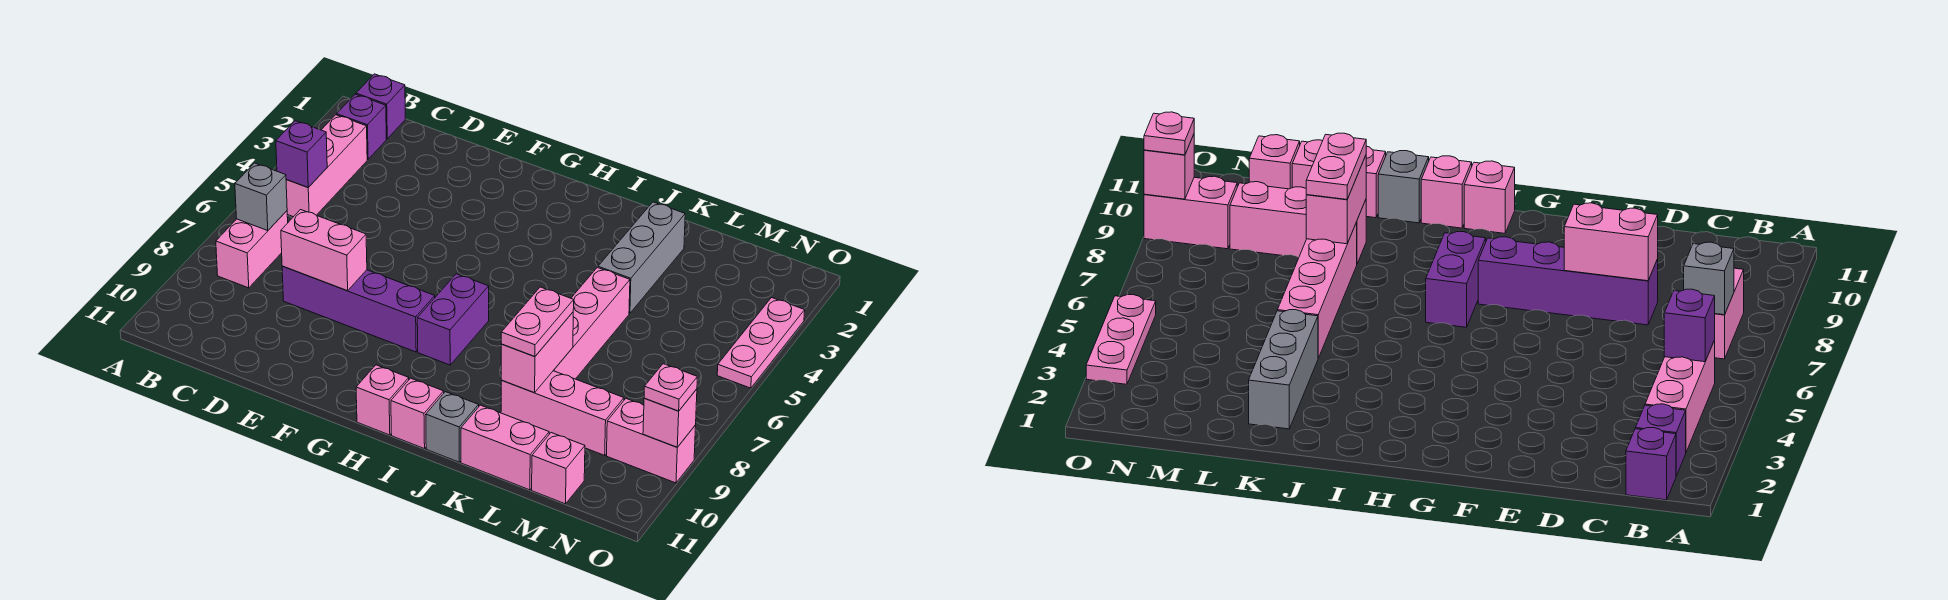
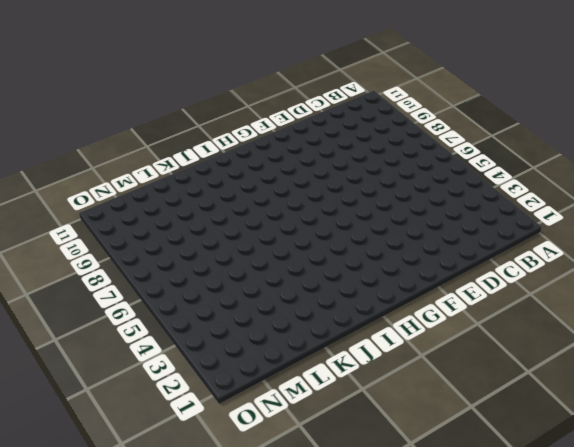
none -> purple brick B1 level 1
none -> purple brick B2 level 1
none -> pink brick B3:B5 level 1

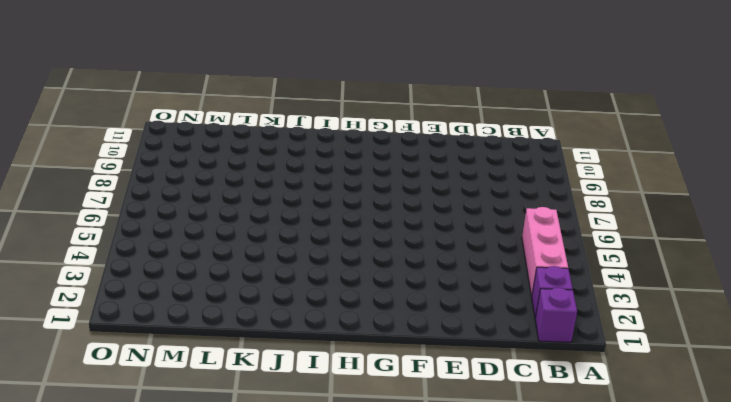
none -> pink brick B7:B8 level 1
none -> purple brick D8:G8 level 1
none -> purple brick H7:H8 level 1

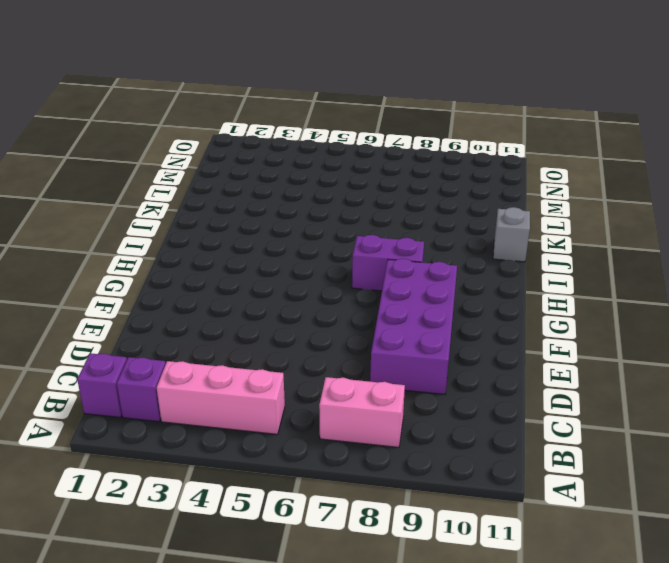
purple brick D8:G9 level 1 -> purple brick D8:G8 level 1
none -> pink brick H11 level 1
none -> pink brick I11 level 1
none -> grey brick K2:K4 level 1

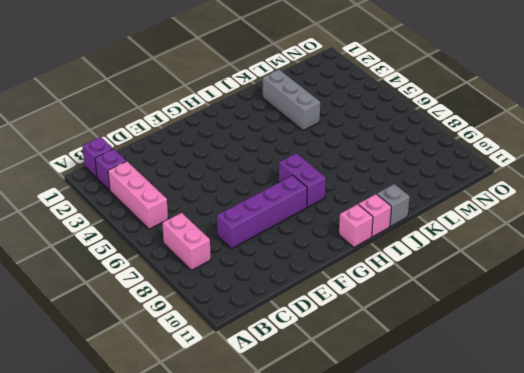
none -> pink brick K5:K8 level 1
none -> pink brick K9:M9 level 1
none -> pink brick K11:L11 level 1

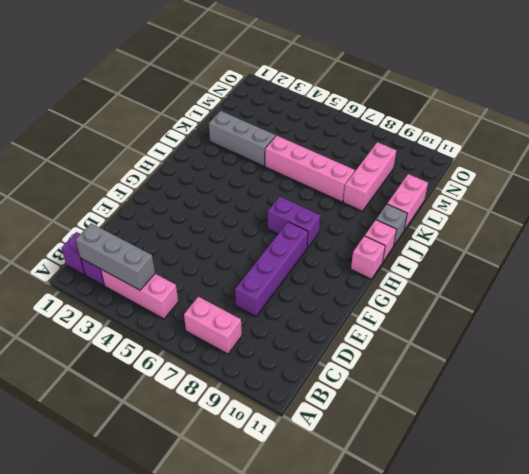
grey brick B2:B4 level 2 -> none
none -> pink brick M11 level 1
none -> pink brick N9:O9 level 1
none -> pink plate O3:O5 level 1

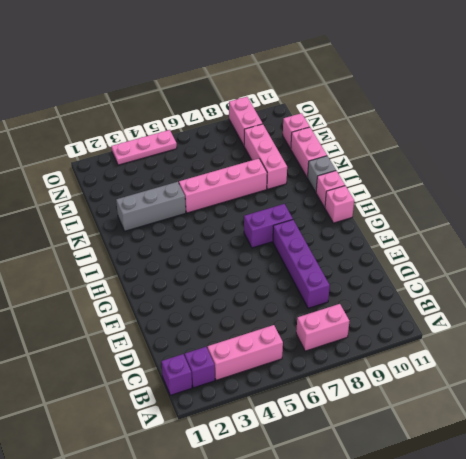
none -> purple brick B5 level 2
none -> grey brick B7 level 2
none -> pink brick D8:E8 level 2

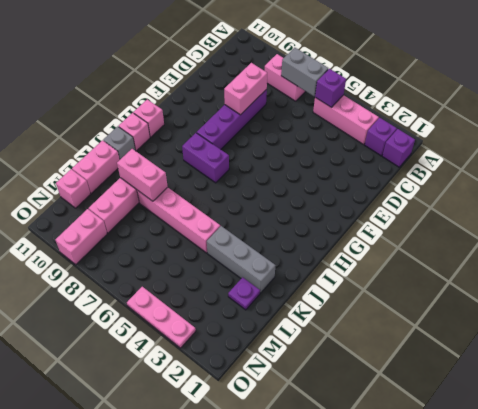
grey brick B6:B7 level 2 -> grey brick B7 level 2
purple plate L2 level 1 -> none
none -> pink brick O9 level 2
none -> pink plate K8:K9 level 3
none -> pink plate O9 level 3

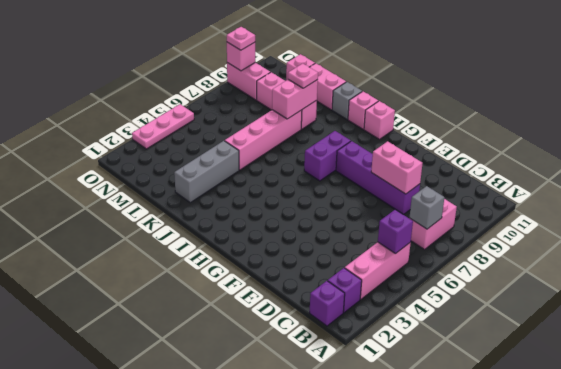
pink plate K9 level 3 -> pink plate K8:K9 level 3

